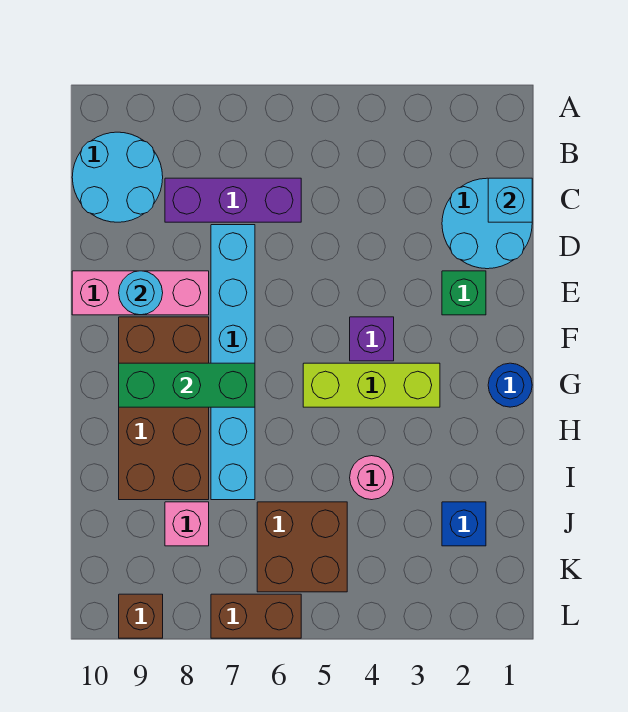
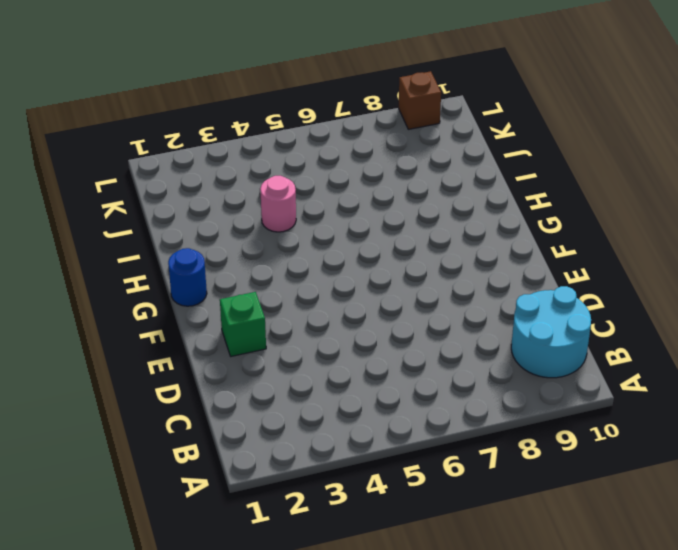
none -> cyan round brick C1:D2 level 1
none -> purple brick C6:C8 level 1
none -> cyan brick D7:I7 level 1

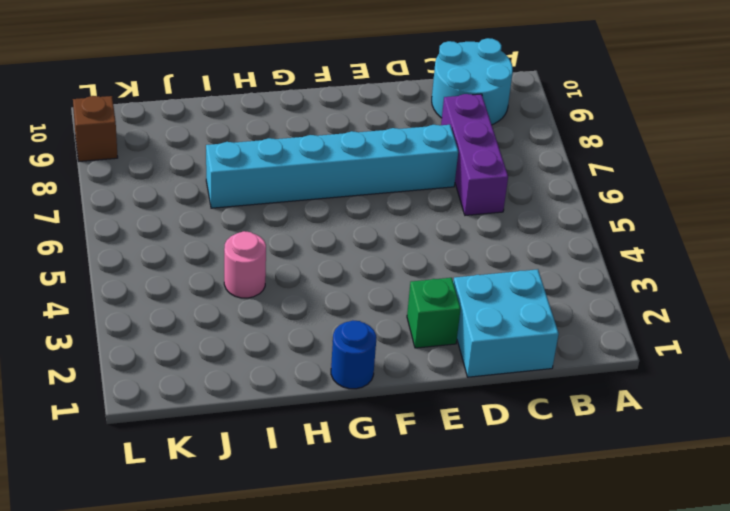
cyan brick C1:D2 level 1 -> cyan round brick C1:D2 level 1
none -> pink brick E8:E10 level 1
none -> purple brick F4 level 1
none -> brown brick F8:I9 level 1

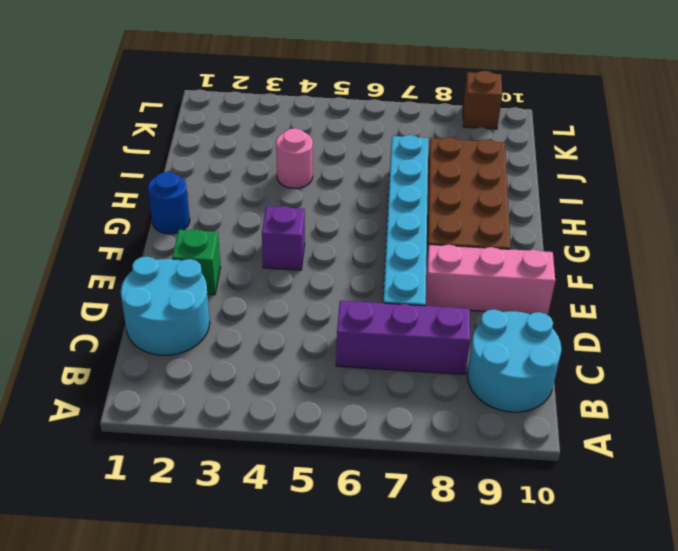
none -> lime brick G3:G5 level 1
none -> blue brick J2 level 1
none -> brown brick J5:K6 level 1

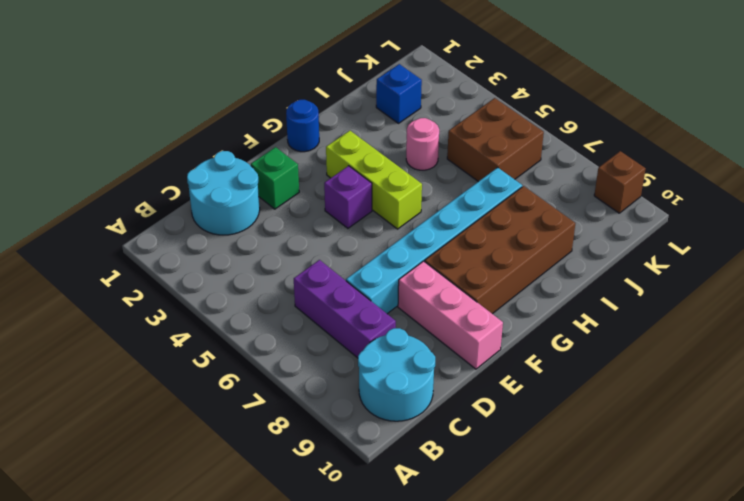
none -> pink brick J8 level 1
none -> brown brick L6:L7 level 1
none -> cyan brick C1 level 2

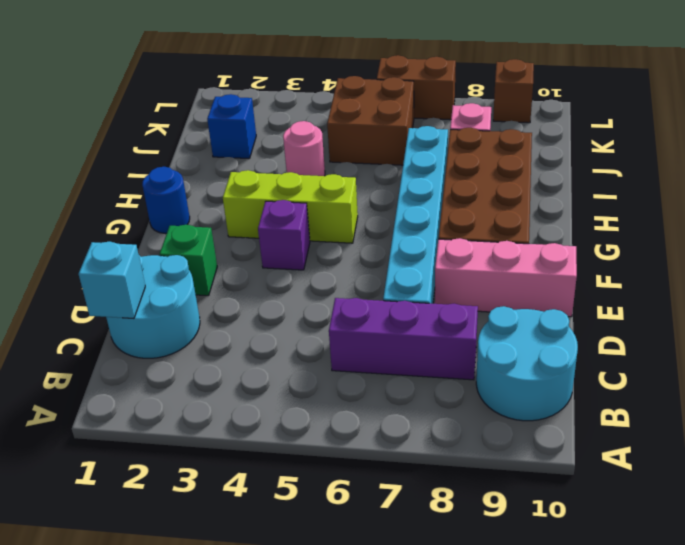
none -> cyan round brick E9 level 2
none -> green brick G7:G9 level 2

